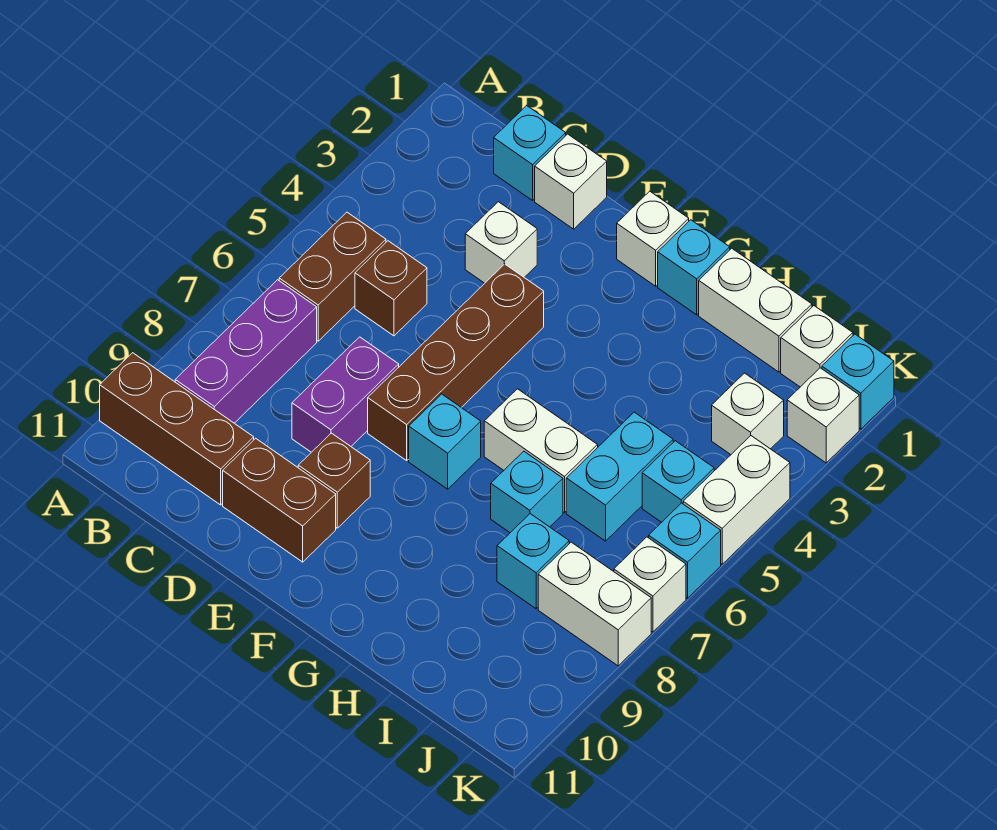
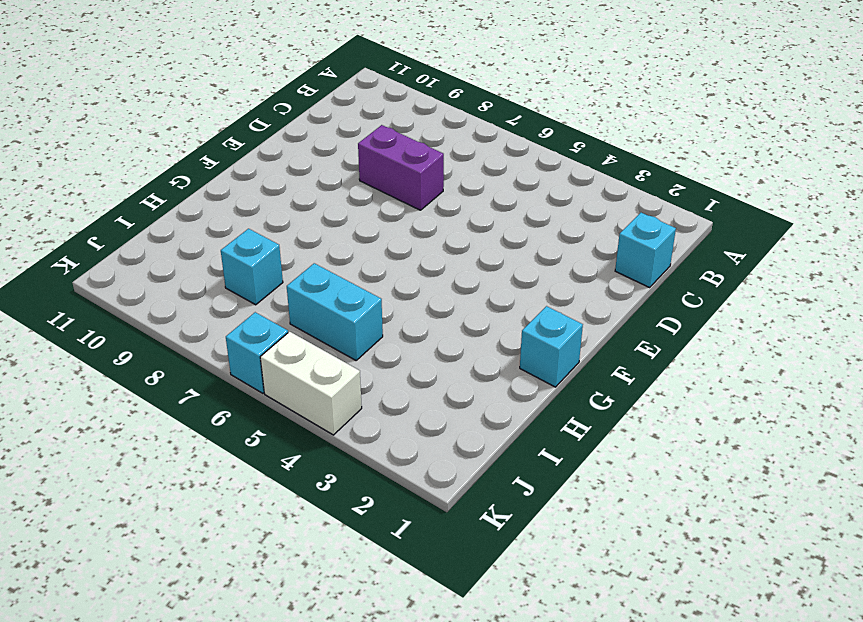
none -> brown brick A10:C10 level 1
none -> brown brick B5:B6 level 1
none -> purple brick B7:B9 level 1

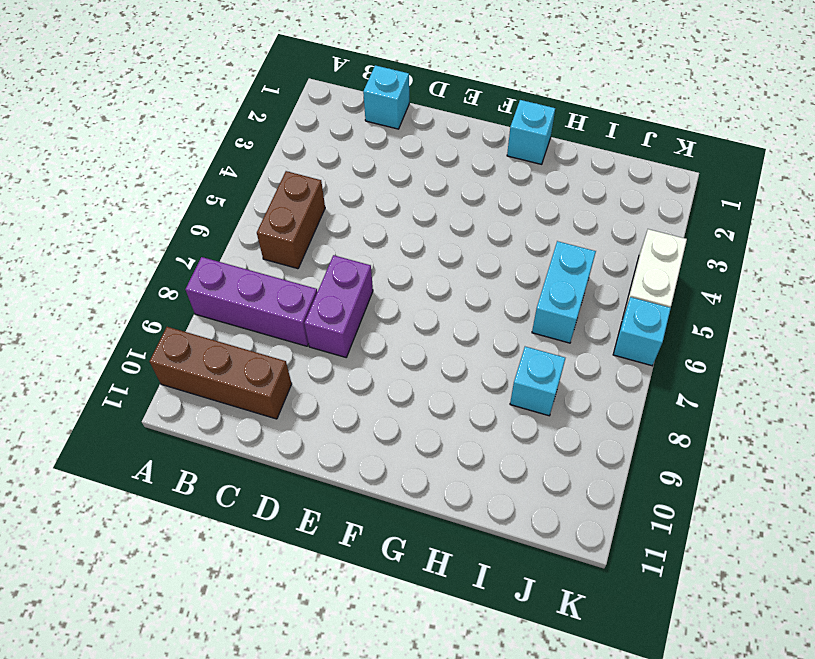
purple brick A8:C8 level 1 -> purple brick B7:B9 level 1
none -> brown brick C5 level 1
none -> white brick D1 level 1
none -> white brick D3 level 1

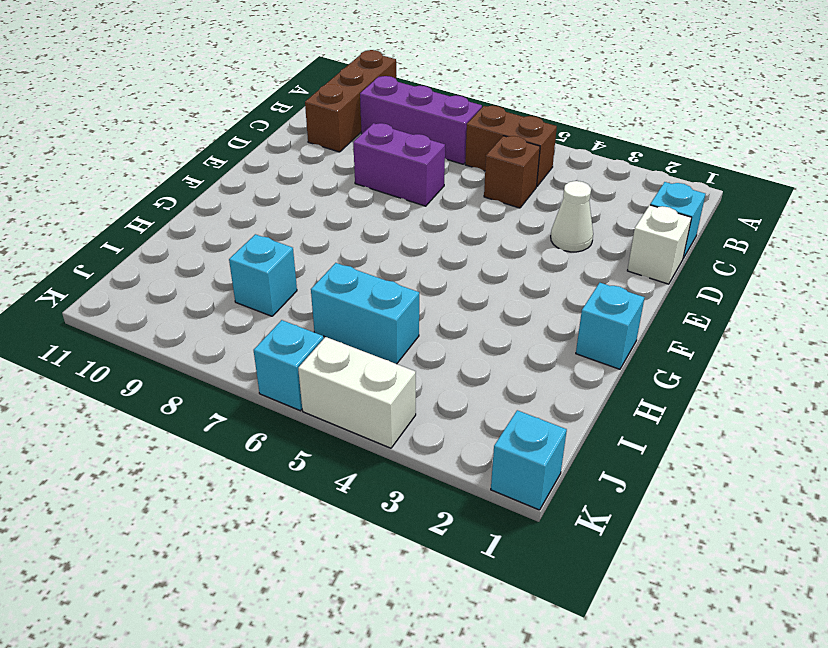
white cone D3 level 1 -> white brick D3 level 1
none -> brown brick D10:E10 level 1
none -> brown brick E4:E7 level 1
none -> brown brick E9 level 1

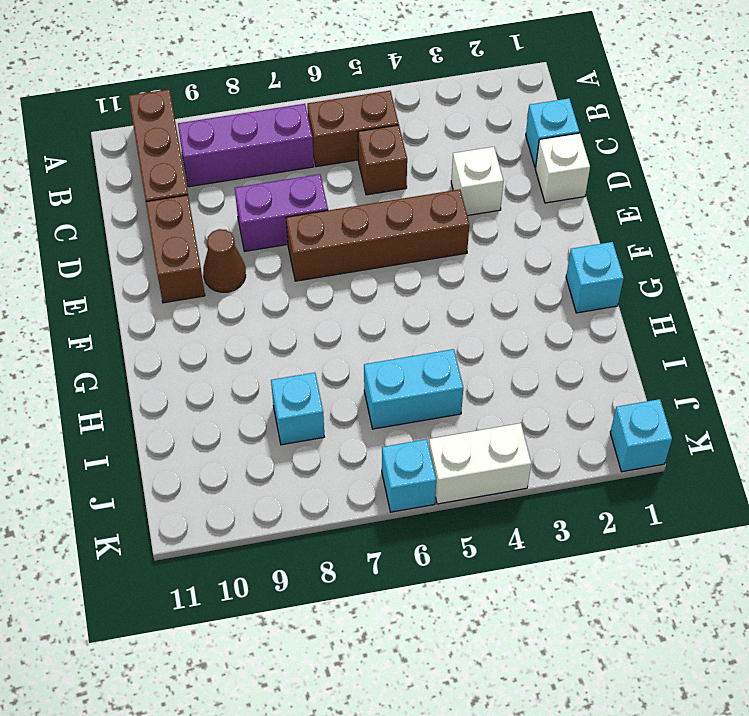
brown cone E9 level 1 -> brown brick E9 level 1
none -> white brick F1 level 1
none -> cyan brick F7 level 1
none -> white brick G6:H6 level 1

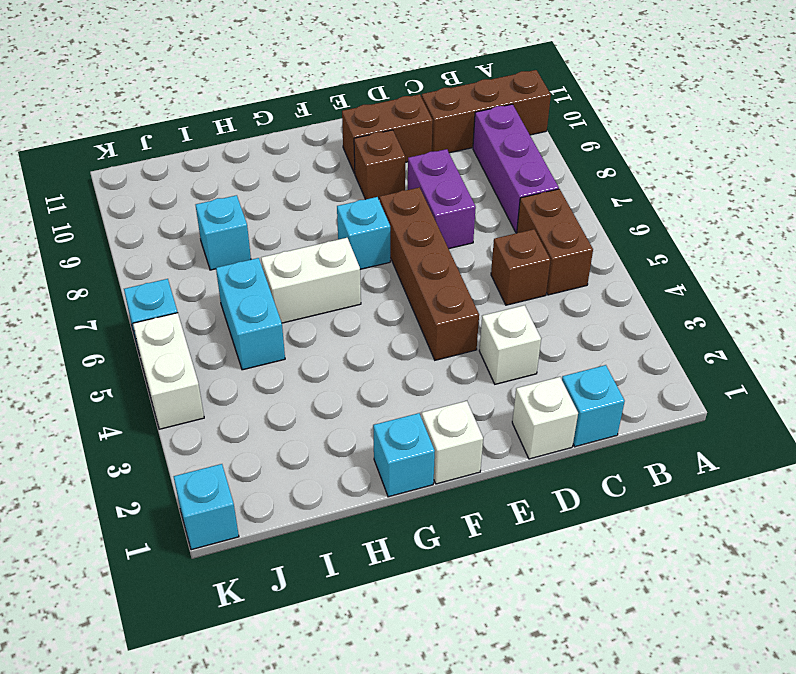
none -> white brick H1:I1 level 1
none -> cyan brick H7 level 1
none -> white brick J1 level 1

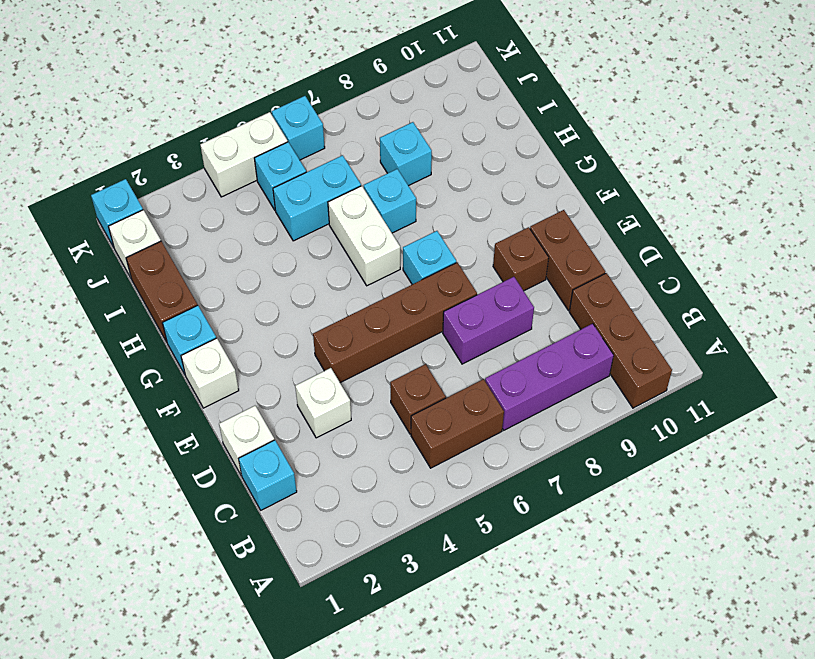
brown brick H1:I1 level 1 -> white brick H1:I1 level 1
none -> white brick J3 level 1
none -> white brick J8:K8 level 1
none -> white brick K2 level 1

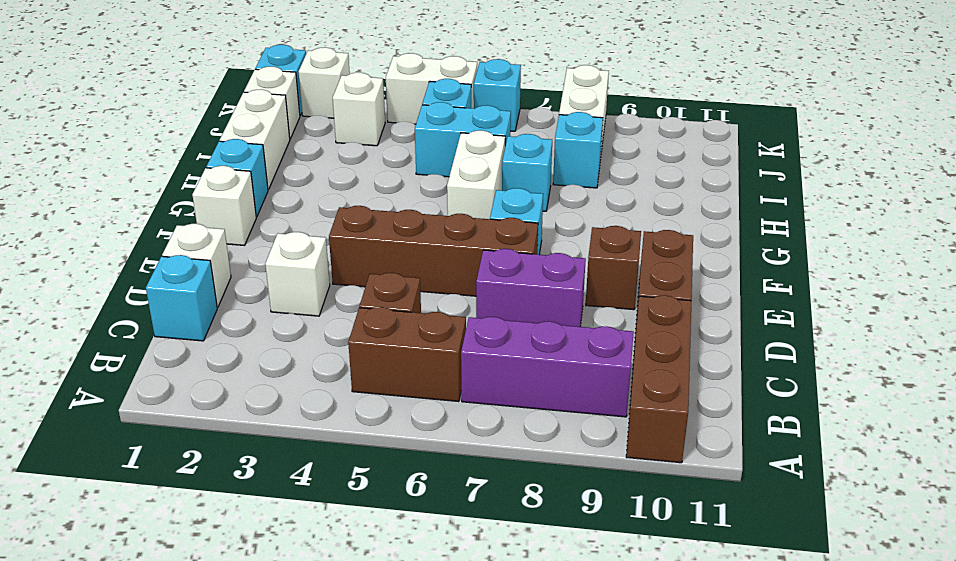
none -> white brick K7 level 1

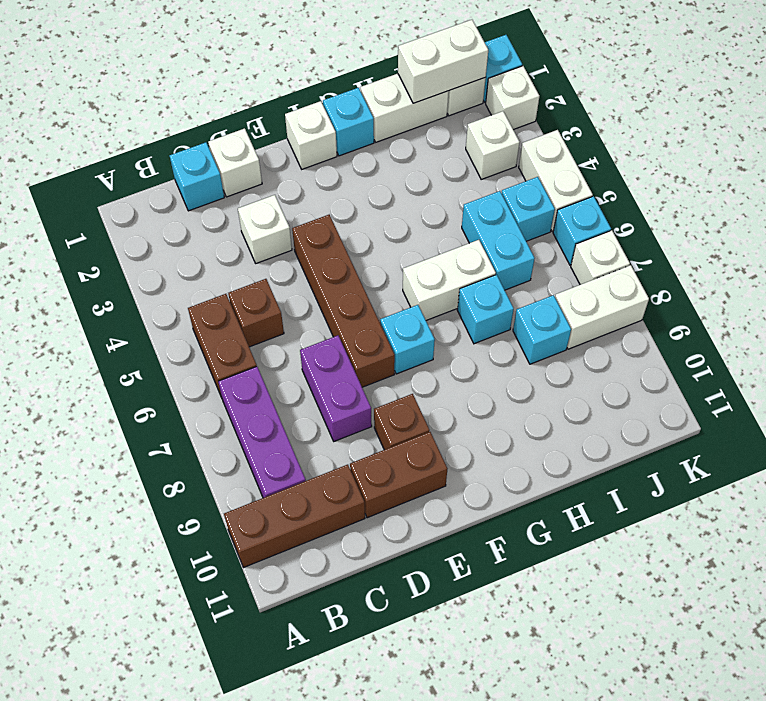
white brick I1:J1 level 2 -> none

